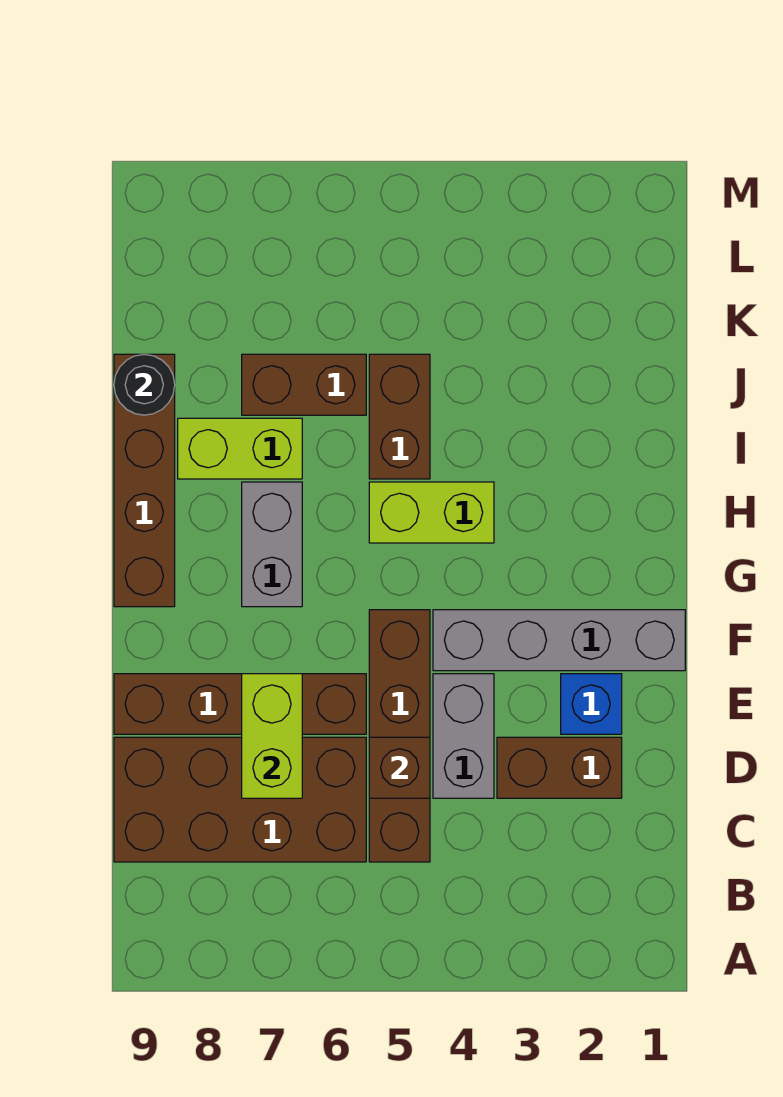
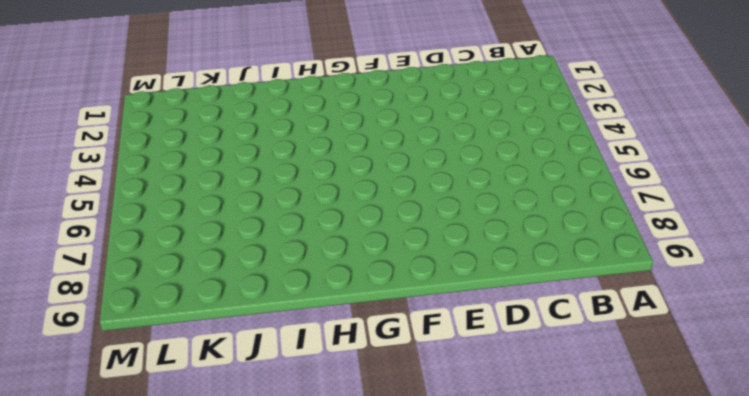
none -> brown brick C5:F5 level 1
none -> brown brick C6:D9 level 1
none -> brown brick D2:D3 level 1

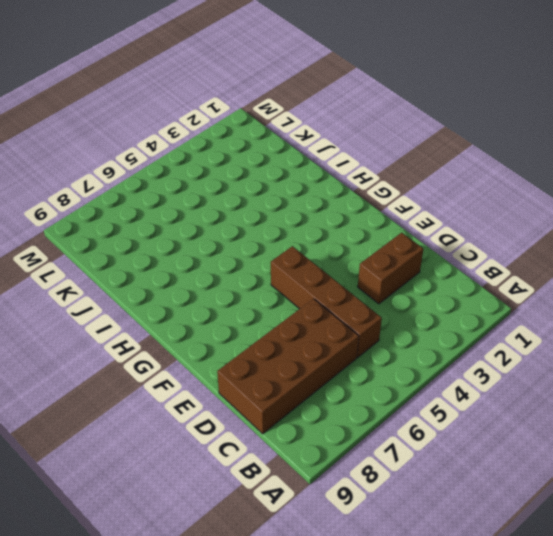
none -> grey brick D4:E4 level 1
none -> blue brick E2 level 1
none -> brown brick E6:E9 level 1

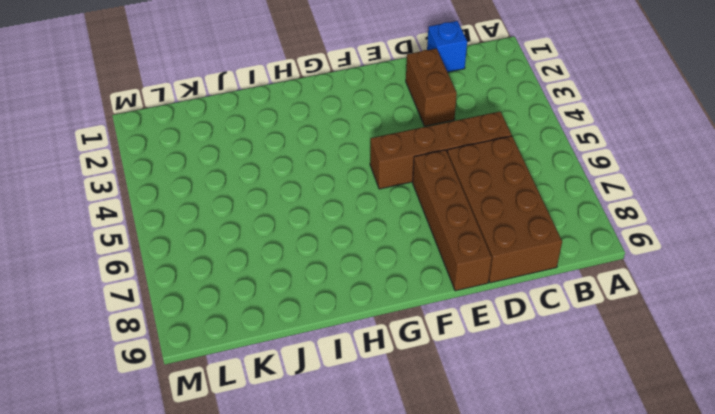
blue brick C1 level 1 -> blue brick E2 level 1
none -> grey brick D4:E4 level 1
none -> grey brick F1:F4 level 1
none -> grey brick G7:H7 level 1

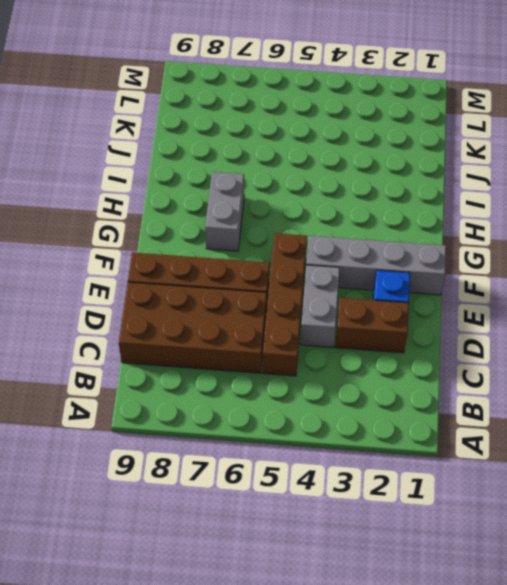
none -> brown brick G9:J9 level 1
none -> lime brick H4:H5 level 1
none -> brown brick I5:J5 level 1

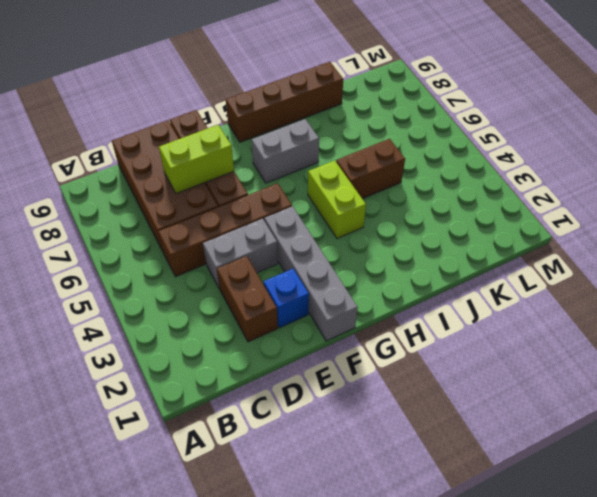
none -> lime brick I7:I8 level 1
none -> brown brick J6:J7 level 1
none -> brown brick D5 level 2

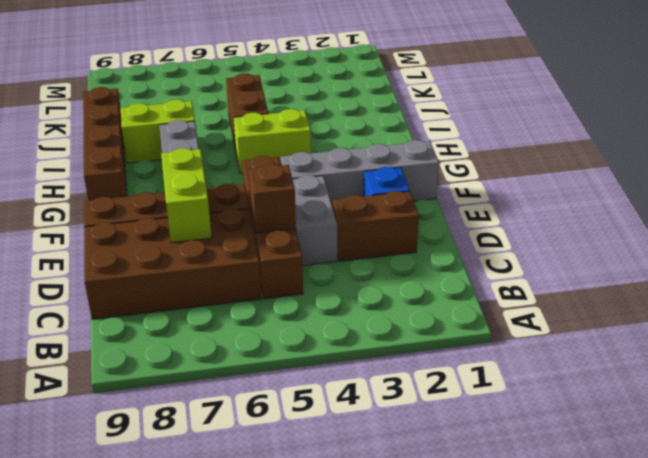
none -> brown brick J6:J7 level 1
none -> black round brick J9 level 2

